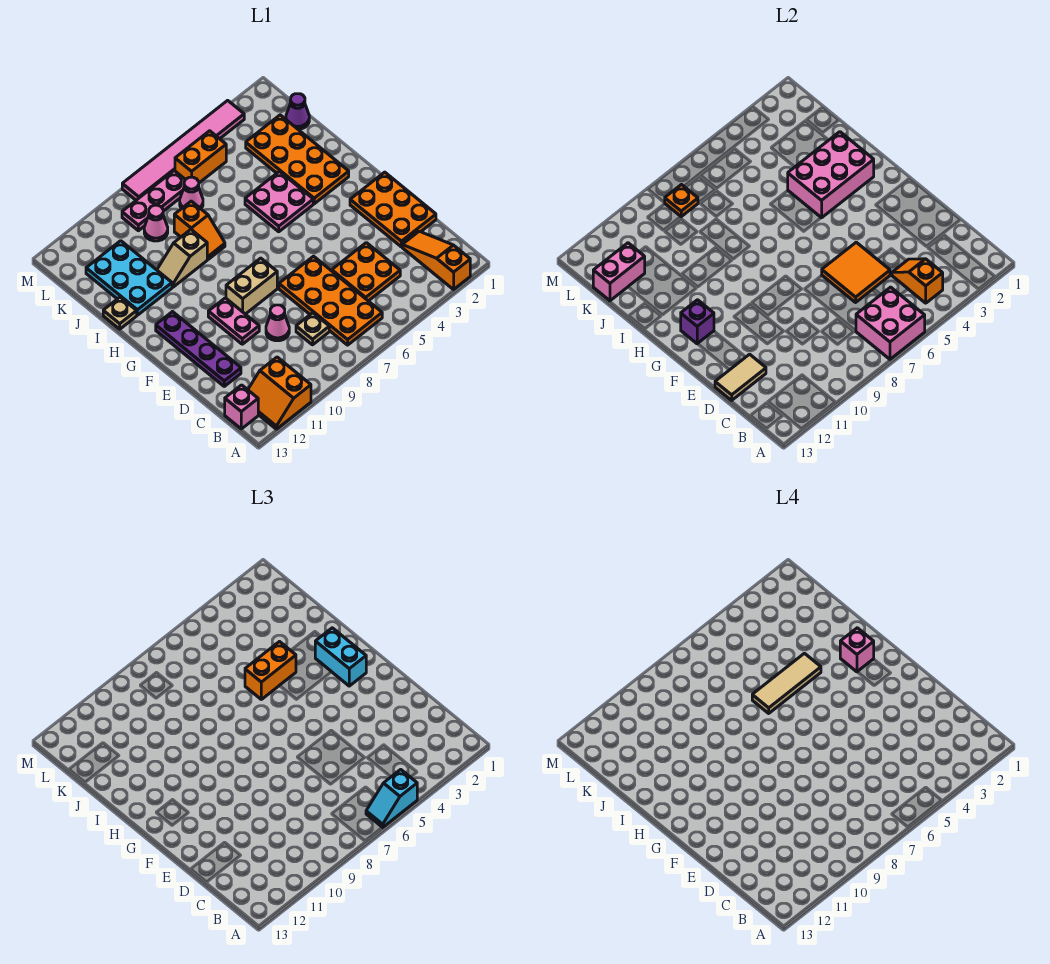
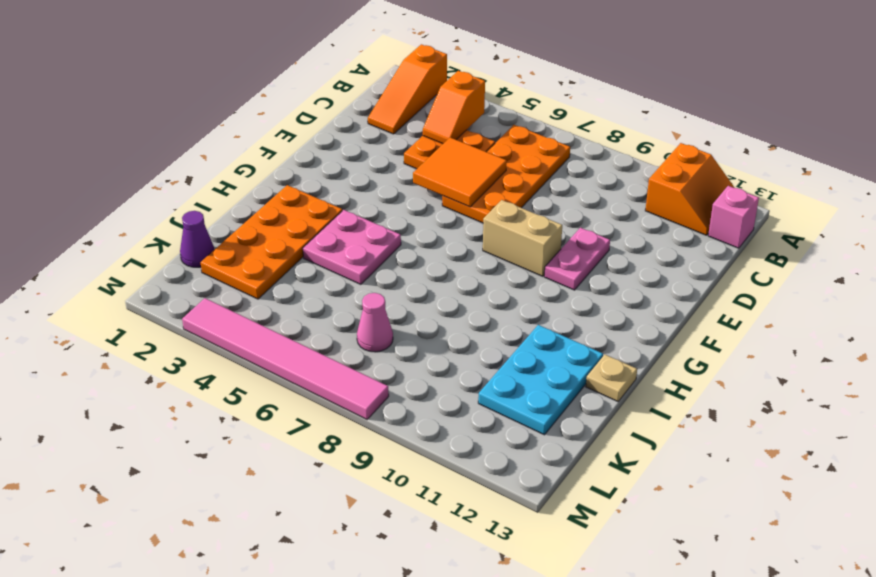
none -> tan plate C8 level 1
none -> orange plate D1:F2 level 1
none -> pink cone D9 level 1
none -> purple plate D12:G12 level 1

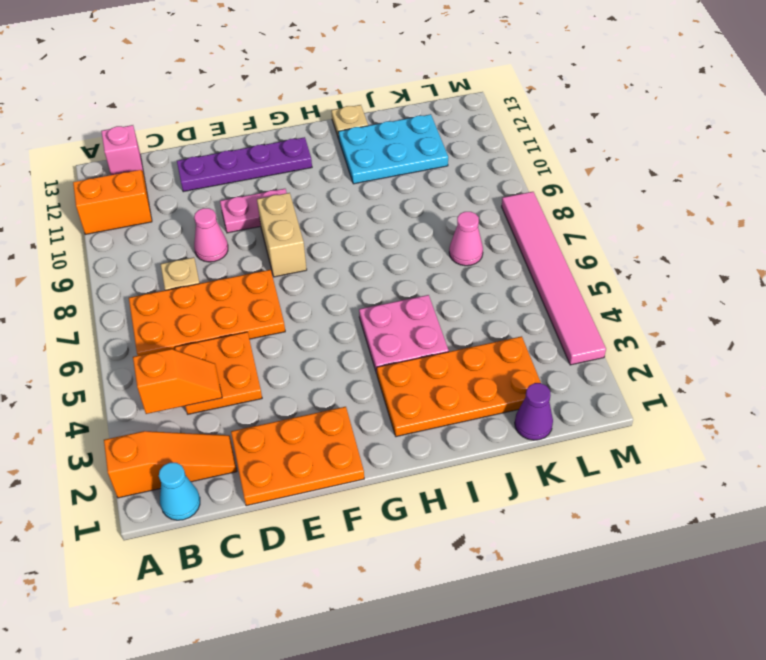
cyan cone B1 level 1 -> none
none -> orange slope I8:J8 level 1 top J
none -> tan slope I9:I10 level 1 top 9
none -> pink cone K9 level 1
none -> orange brick L5:L6 level 1

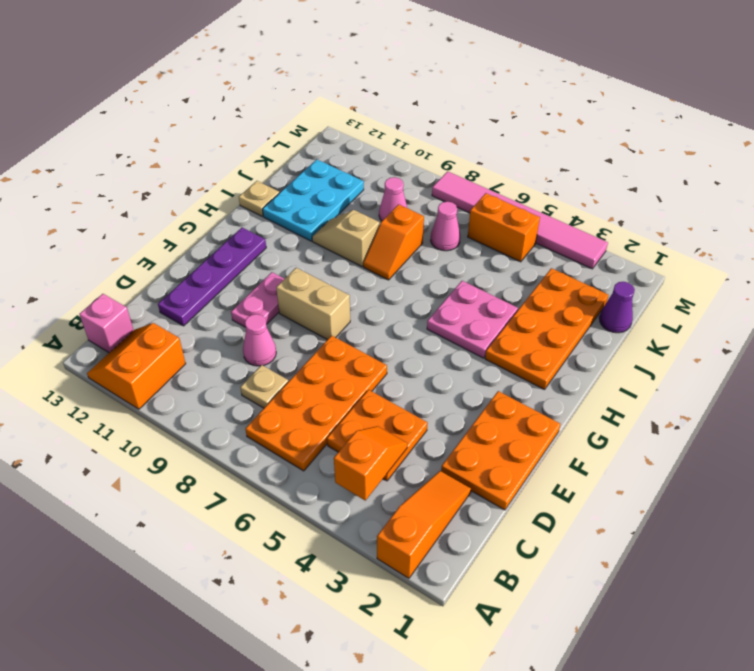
none -> pink plate L7:L9 level 1
none -> pink brick A6:B7 level 2
none -> orange tile D5:E6 level 2
none -> tan tile D12:D13 level 2

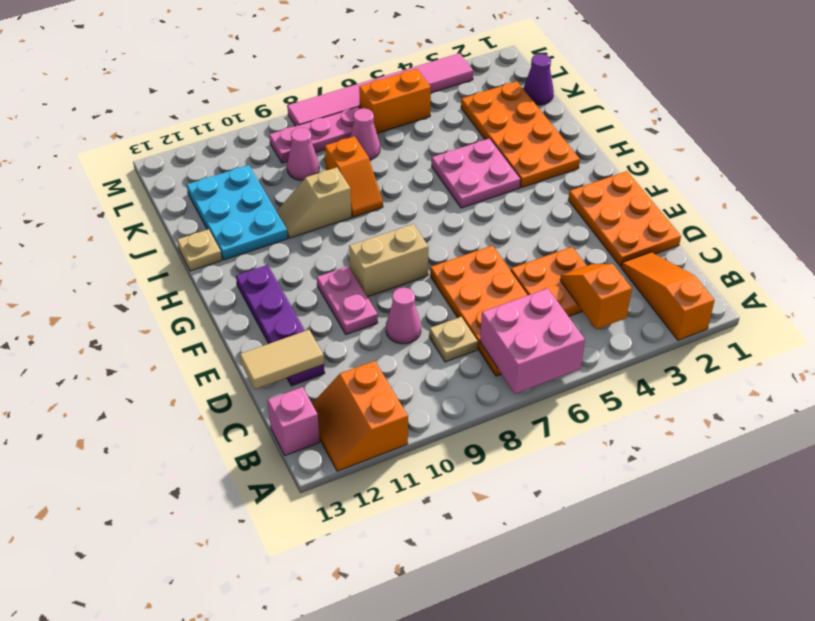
none -> orange tile D5:E6 level 2
none -> purple brick G12 level 2
none -> pink brick H2:I4 level 2
none -> pink brick K12:K13 level 2

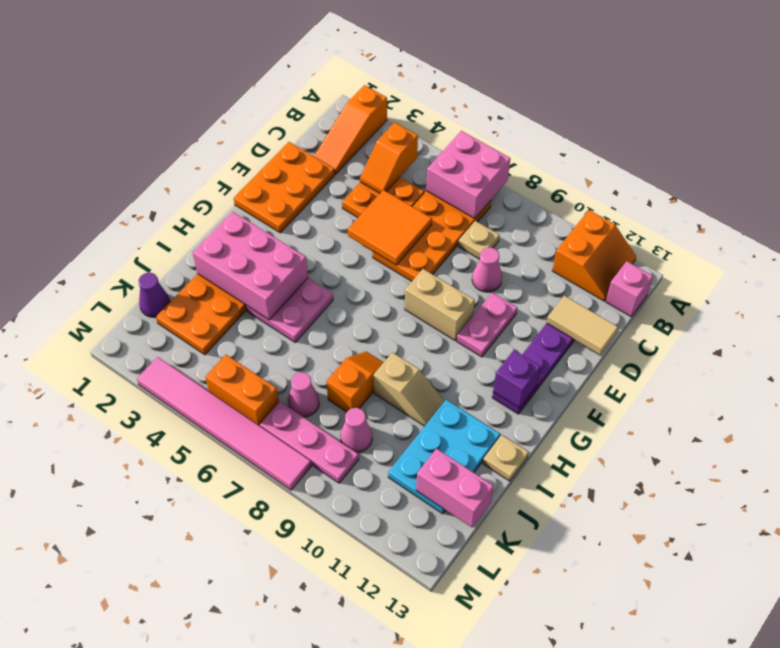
none -> orange plate L8 level 2
none -> cyan slope A5:A6 level 3 top 5
none -> cyan brick G2:H2 level 3
none -> orange brick I4:I5 level 3

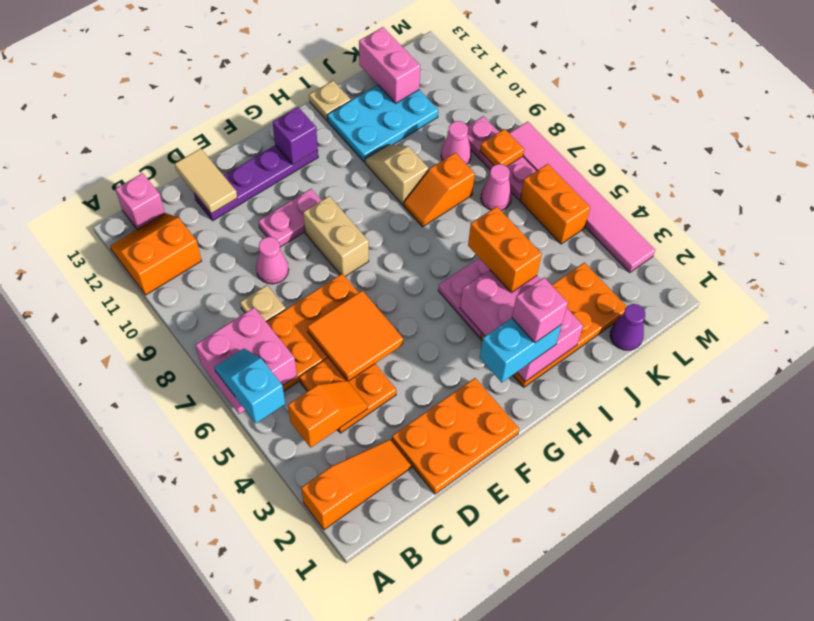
none -> tan tile I4:I6 level 4

